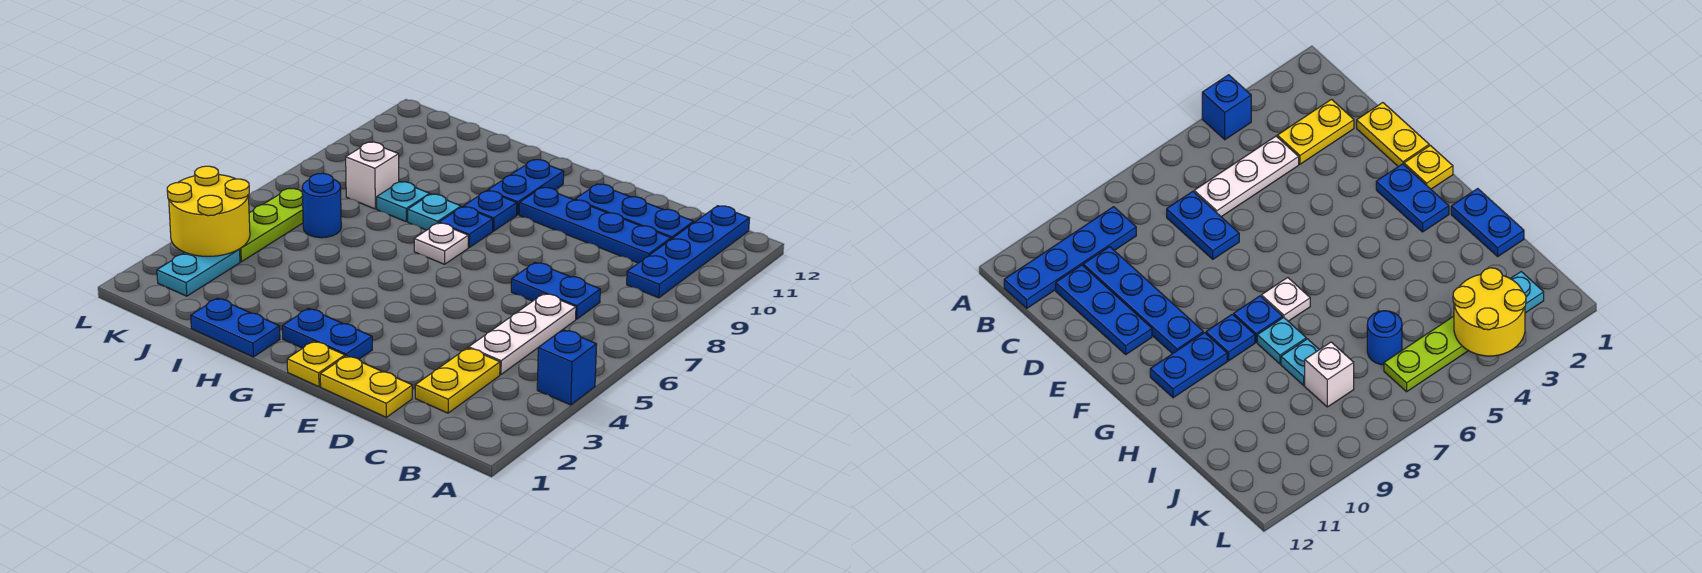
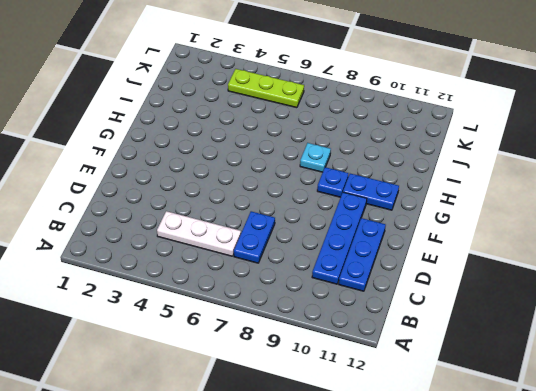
none -> blue brick A4 level 1
none -> blue plate B9:B12 level 1
none -> yellow plate C2:C3 level 1

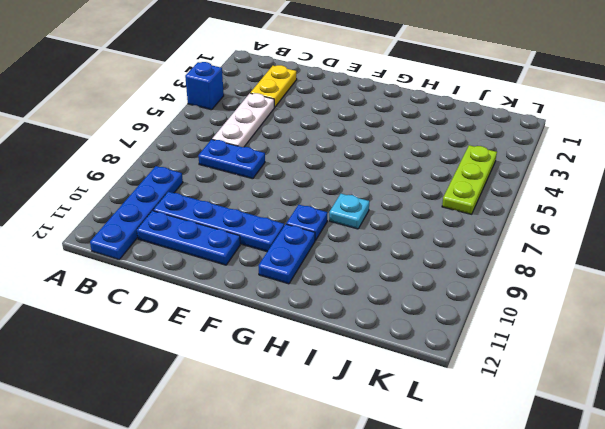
none -> yellow plate D1:E1 level 1
none -> yellow plate F1 level 1
none -> blue plate F2:G2 level 1

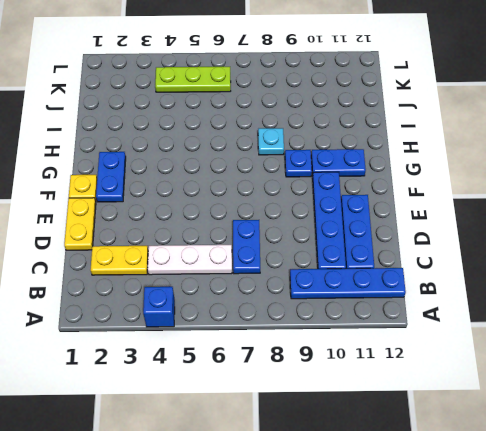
none -> white plate G7 level 1
none -> blue plate G8 level 1
none -> blue plate H1:I1 level 1

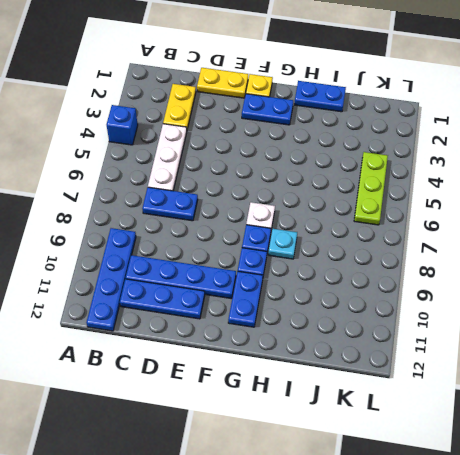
none -> cyan plate I8 level 1
none -> blue round brick J6 level 1
none -> white brick J8 level 1

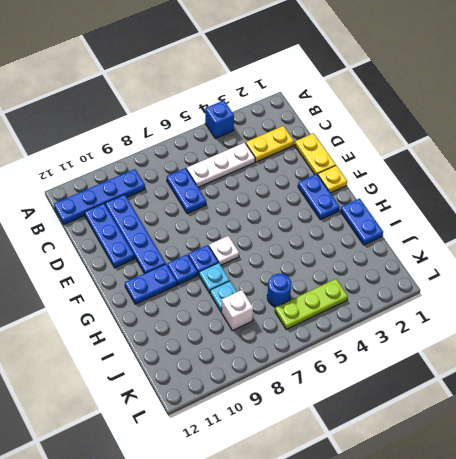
none -> cyan plate K2:K3 level 1
none -> yellow round brick K3:L4 level 2

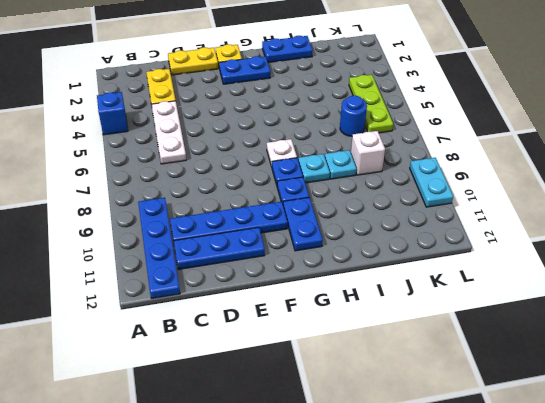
cyan plate L9:L10 level 1 -> cyan plate K2:K3 level 1
none -> blue plate C7:D7 level 1
none -> yellow round brick K3:L4 level 2

